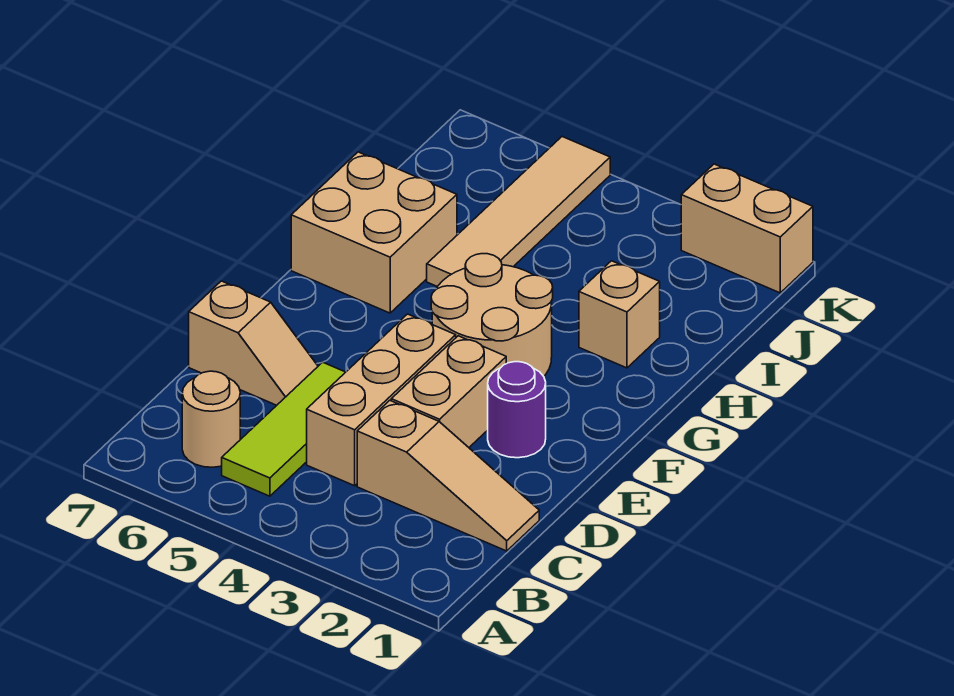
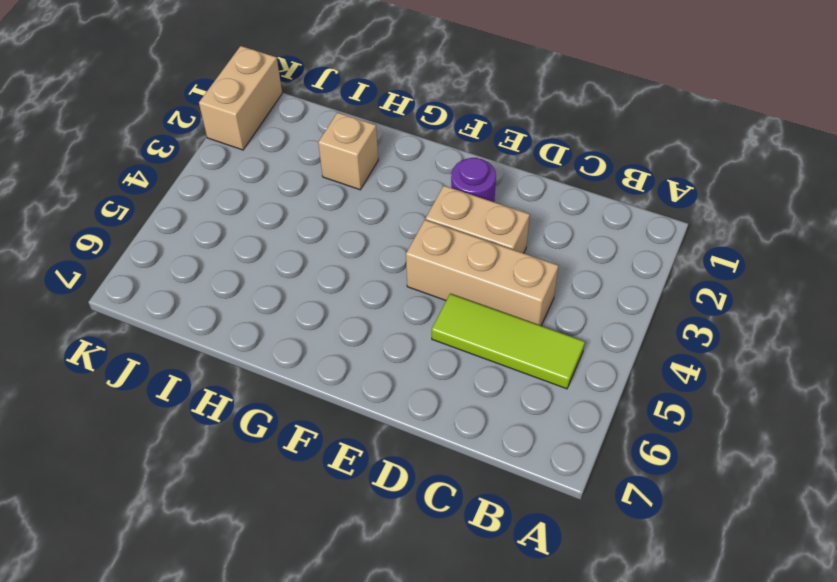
none -> tan round brick B6 level 1
none -> tan slope C1:C3 level 1 top 3
none -> tan slope D6:D7 level 1 top 7

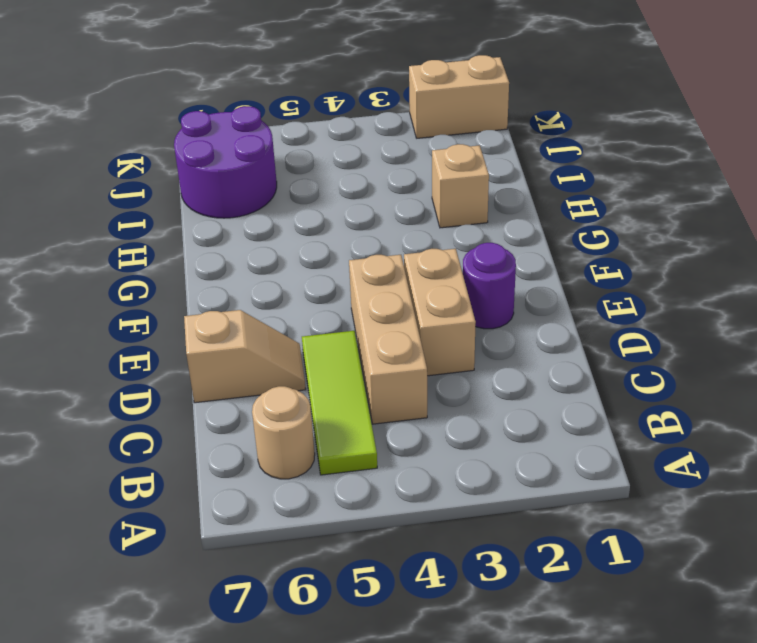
purple round brick I6:J7 level 1 -> none
none -> tan slope C1:C3 level 1 top 3
none -> tan round brick F3:G4 level 1
none -> tan brick G6:H7 level 1

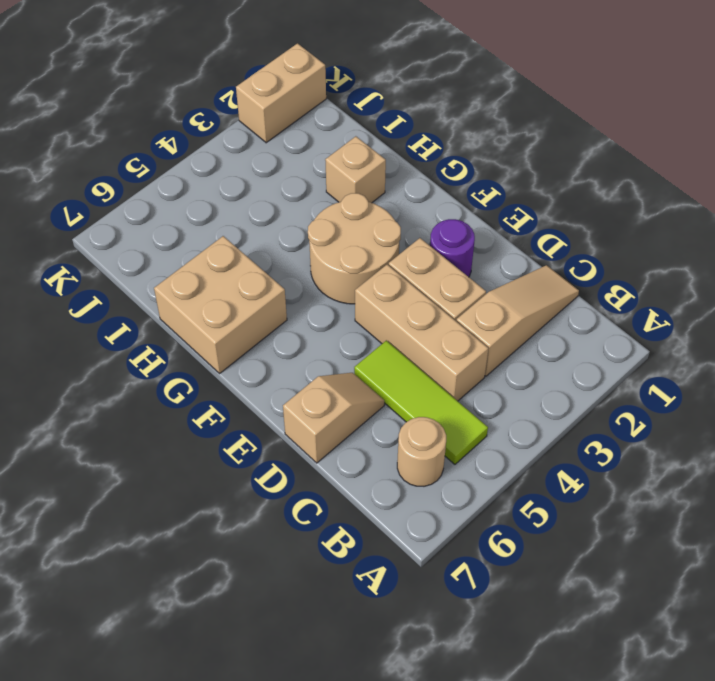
none -> tan tile H5:K5 level 1

